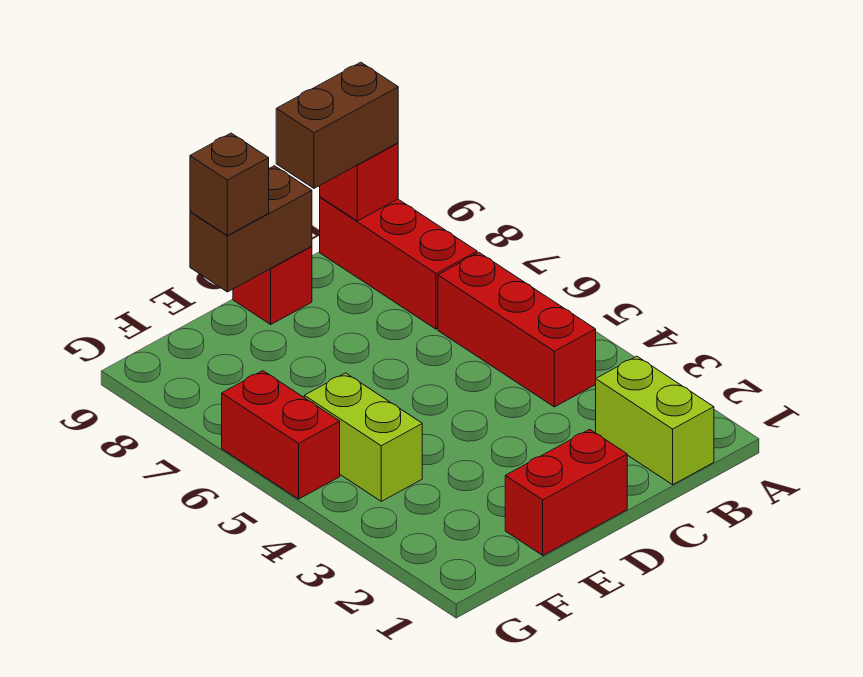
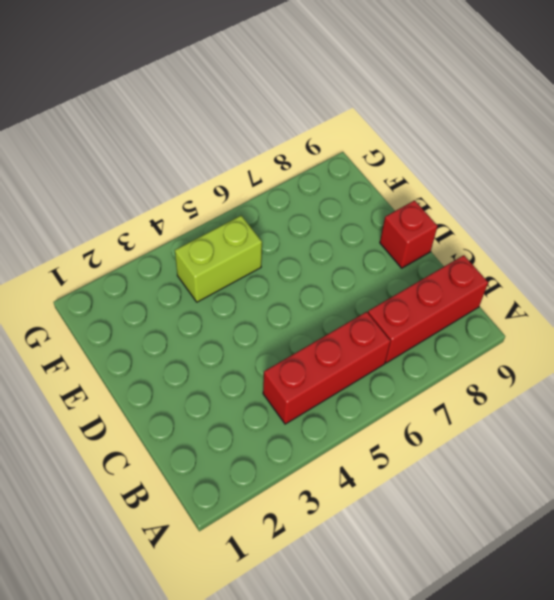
none -> lime brick B1:B2 level 1
none -> red brick D1:E1 level 1

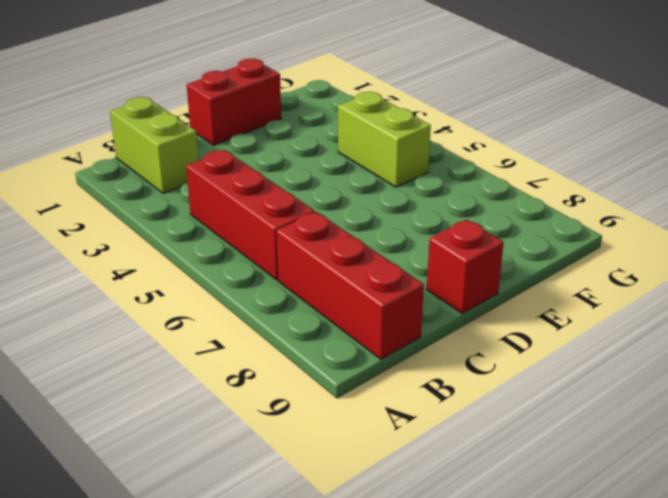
none -> red brick G5:G6 level 1
none -> red brick B9 level 2

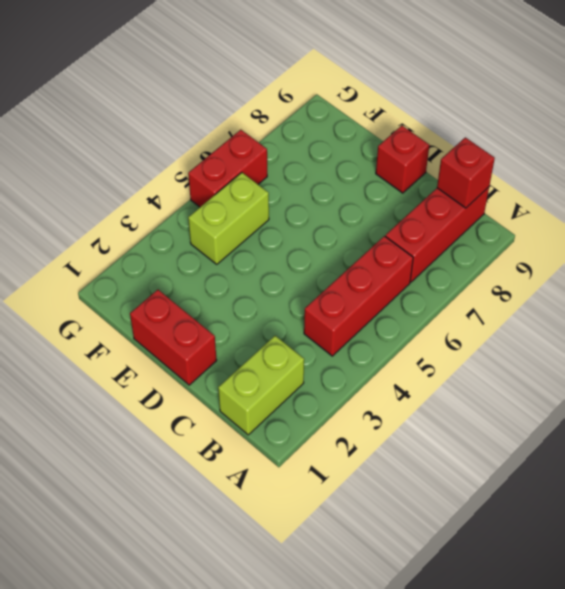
none -> brown brick D9:E9 level 2
none -> brown brick B9:C9 level 3

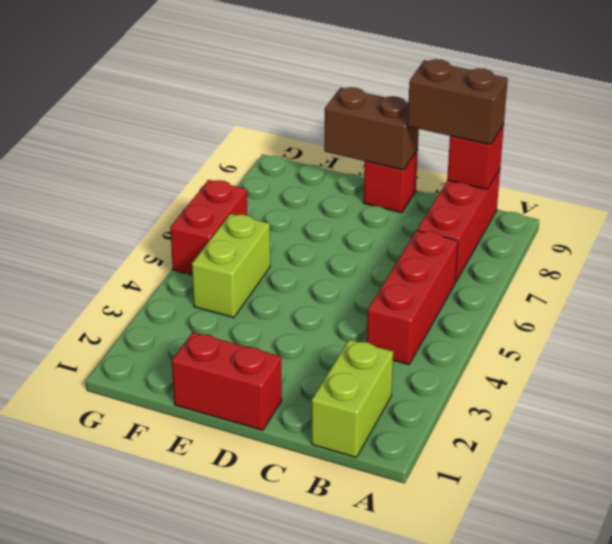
none -> brown brick E9 level 3

